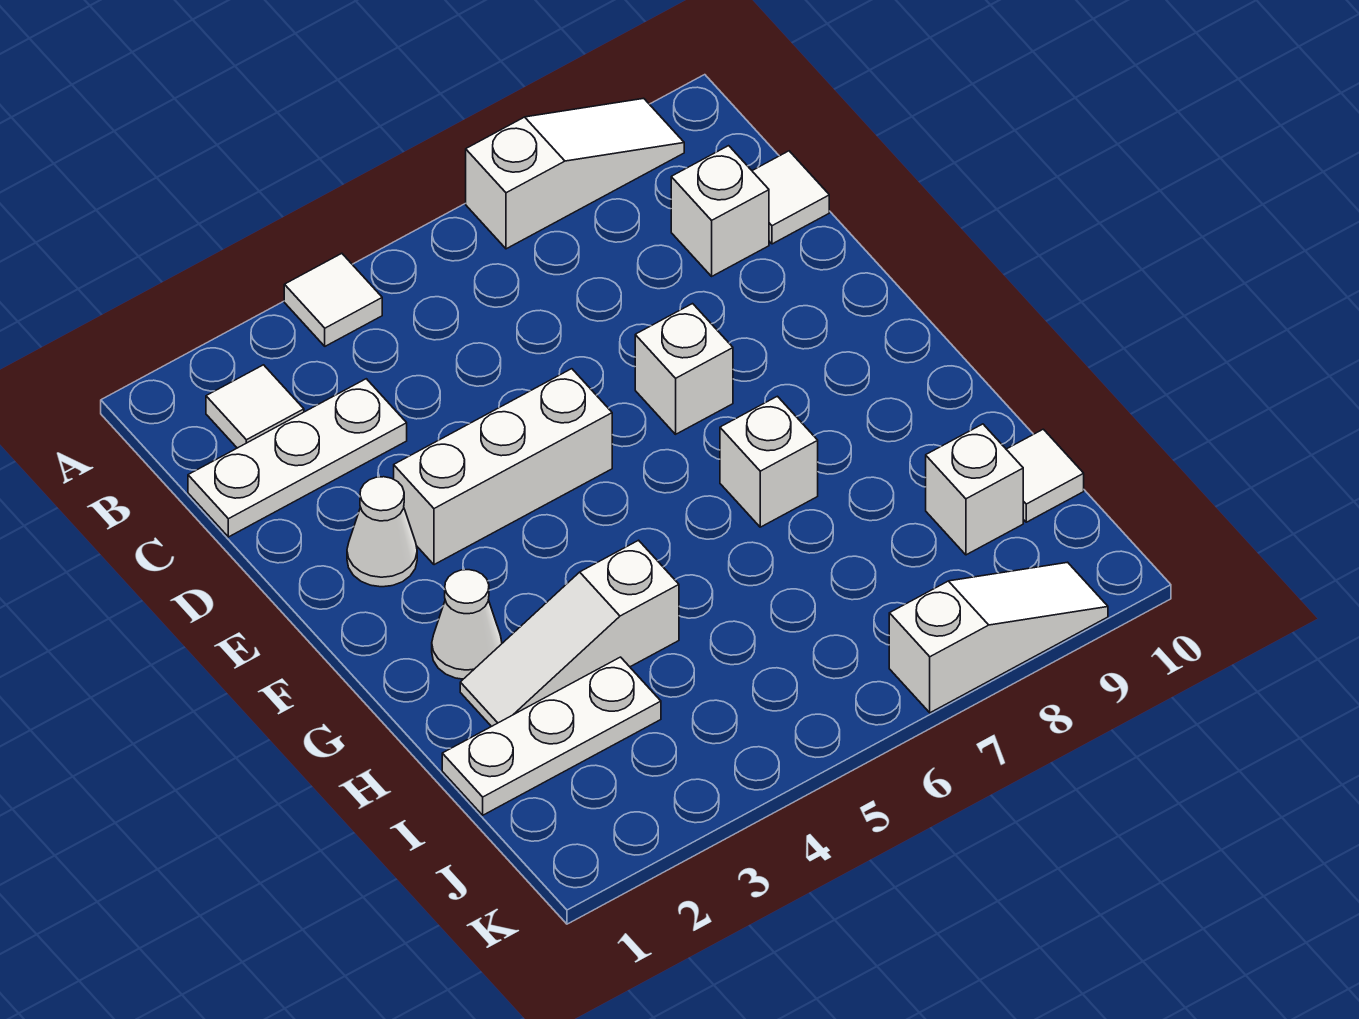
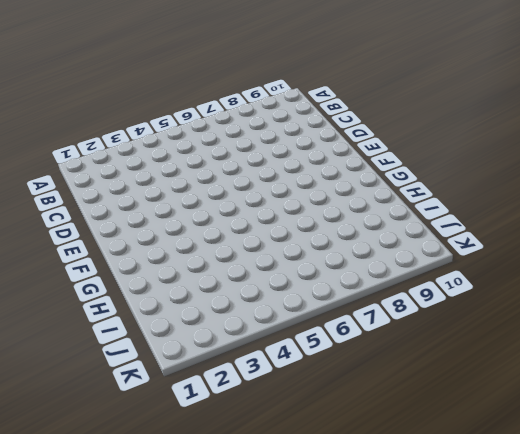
none -> white tile A4 level 1
none -> white slope A7:A9 level 1 top 7
none -> white tile B2 level 1

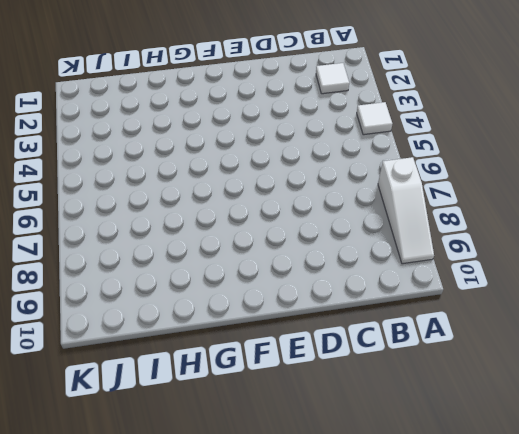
none -> white plate C1:C3 level 1
none -> white brick C9 level 1
none -> white tile C10 level 1

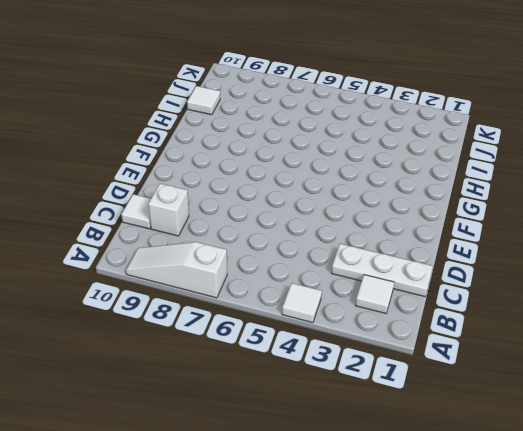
none -> white cone E2 level 1
none -> white brick E3:E5 level 1
none -> white brick E7 level 1

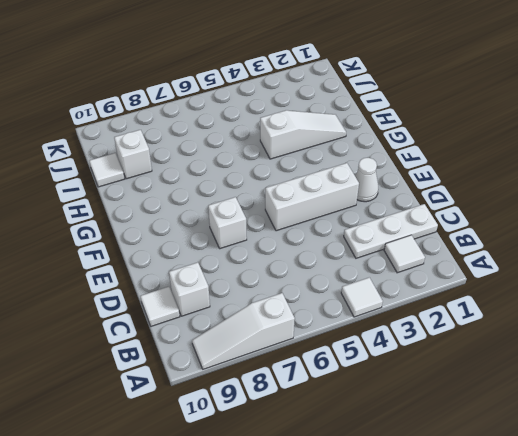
none -> white cone G2 level 1
none -> white brick G7 level 1
none -> white plate I1:I3 level 1

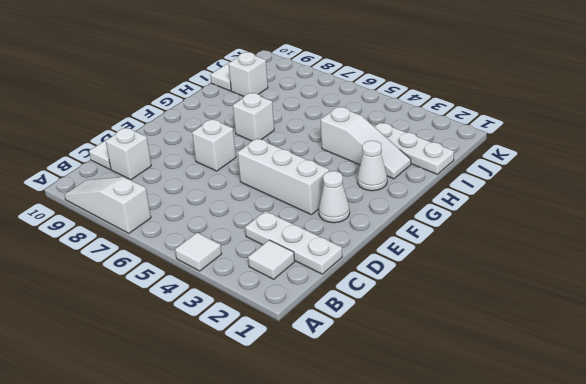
none -> white slope K7:K9 level 1 top 7

